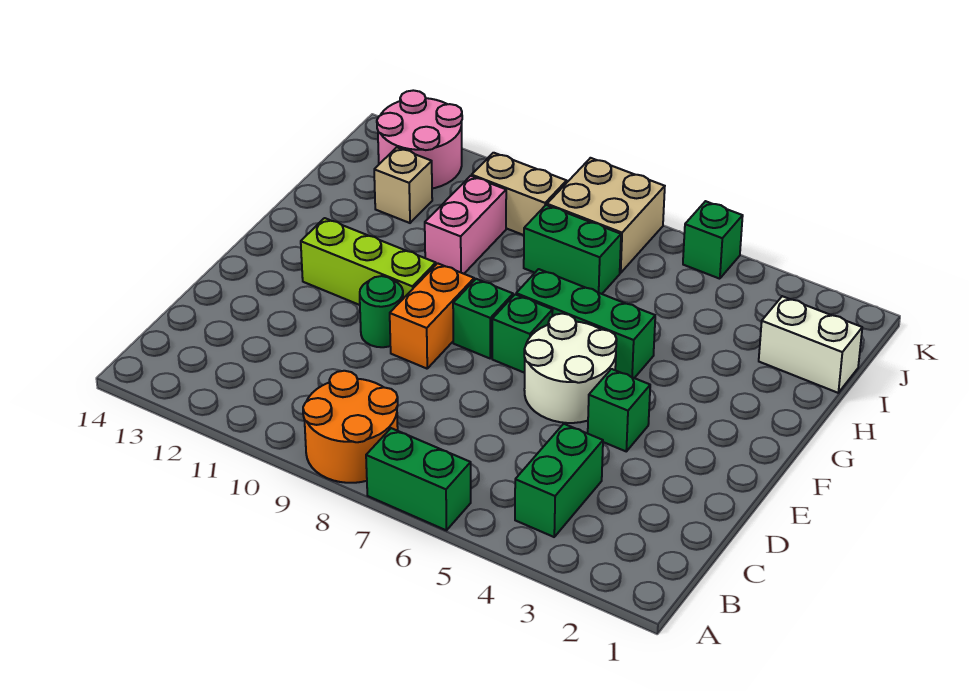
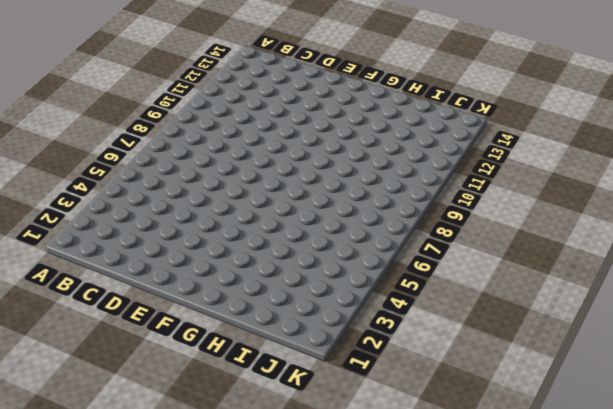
none -> green brick A6:A7 level 1
none -> orange round brick A8:B9 level 1
none -> green brick B4:C4 level 1

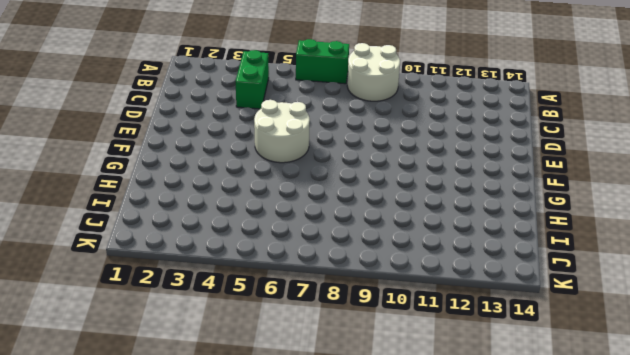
white round brick A8:B9 level 1 -> orange round brick A8:B9 level 1
none -> green brick E4 level 1
none -> orange brick E9:F9 level 1
none -> green round brick E10 level 1

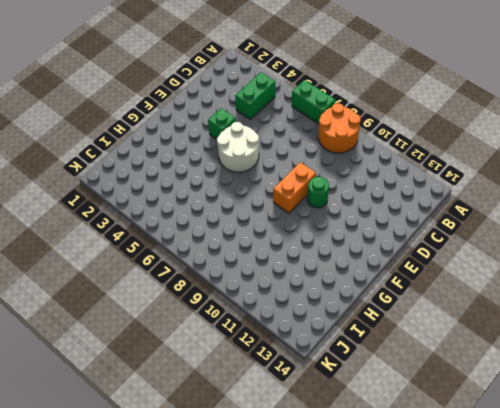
none -> green brick F7 level 1
none -> green brick F8 level 1
none -> lime brick F10:F12 level 1

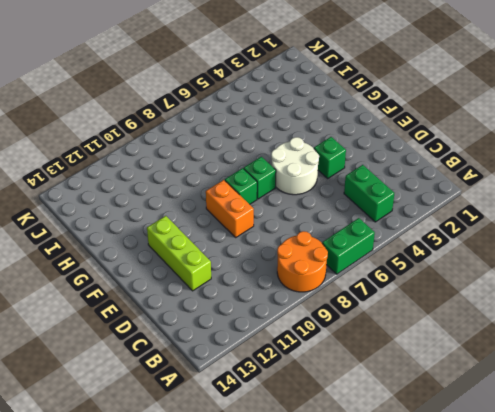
lime brick D12:F12 level 1 -> lime brick F10:F12 level 1
none -> green round brick E10 level 1
none -> green brick G5:G7 level 1
none -> pink brick H10:I10 level 1

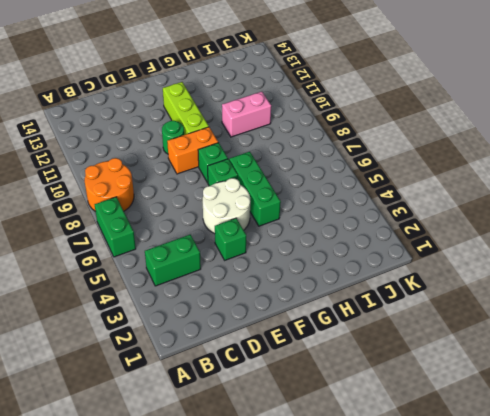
none -> white brick I1:I2 level 1
none -> green brick I7:I8 level 1
none -> tan brick I12 level 1

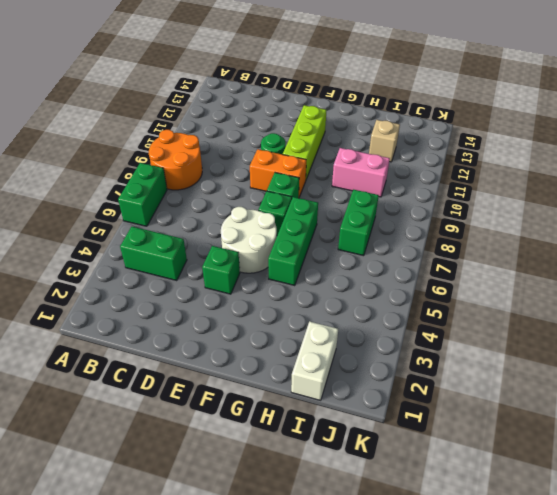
none -> tan brick J7:K8 level 1
none -> tan brick J9:J10 level 1
none -> pink round brick J12:K13 level 1

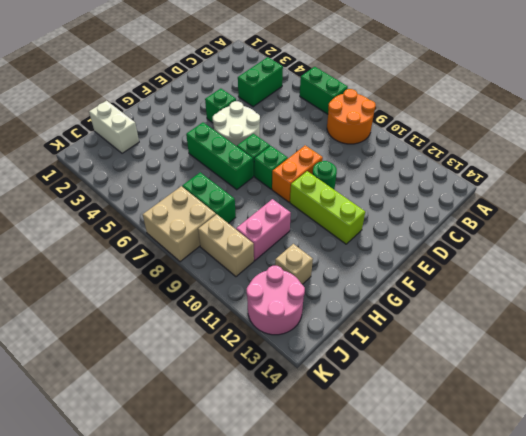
none -> green brick K5 level 1

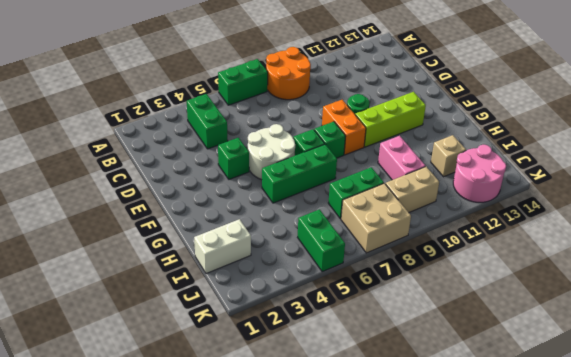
green brick J5:K5 level 1 -> green brick K5 level 1

